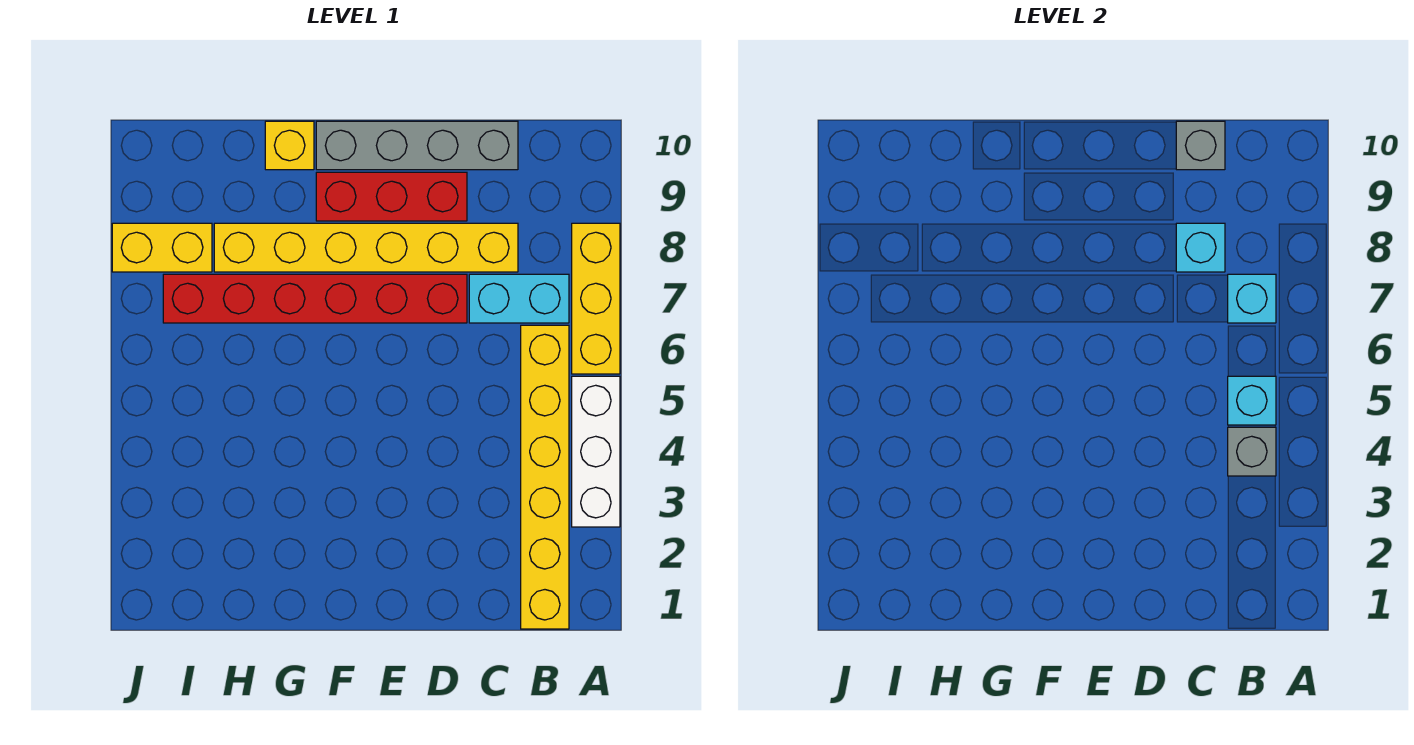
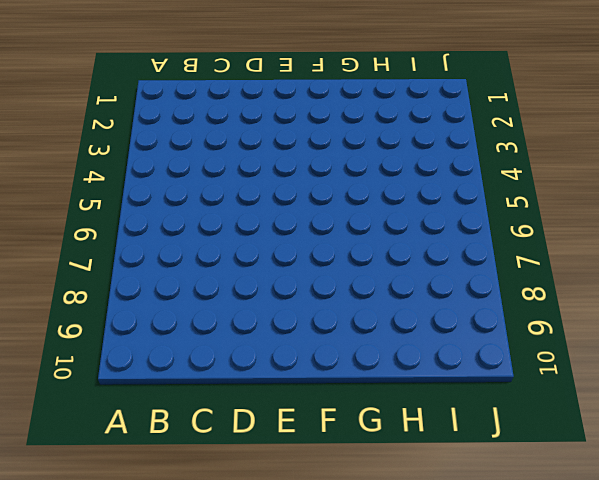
none -> white brick A3:A5 level 1
none -> yellow brick A6:A8 level 1
none -> yellow brick B1:B6 level 1

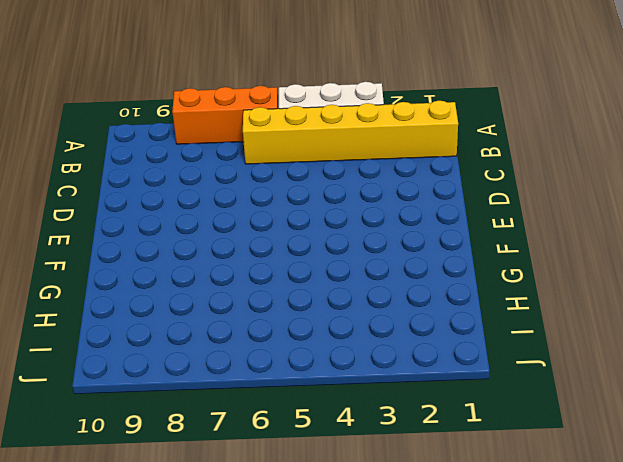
orange brick A6:A8 level 1 -> yellow brick A6:A8 level 1
none -> cyan brick B7:C7 level 1
none -> yellow brick C8:H8 level 1
none -> grey brick C10:F10 level 1

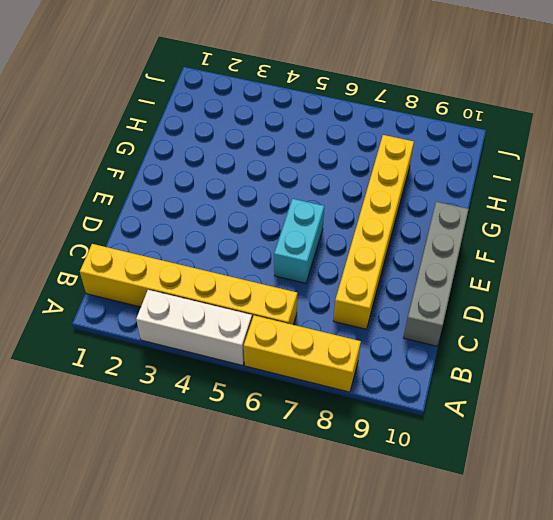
cyan brick D6:E6 level 1 -> cyan brick B7:C7 level 1
none -> red brick D7:I7 level 1
none -> red brick D9:F9 level 1
none -> yellow brick G10 level 1

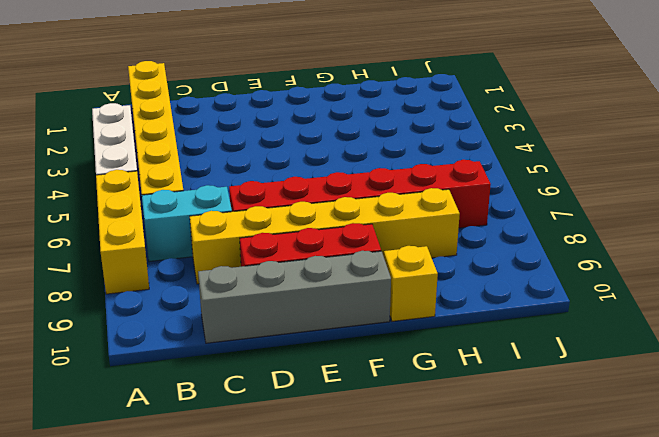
none -> yellow brick I8:J8 level 1
none -> grey brick B4 level 2
none -> cyan brick B5 level 2

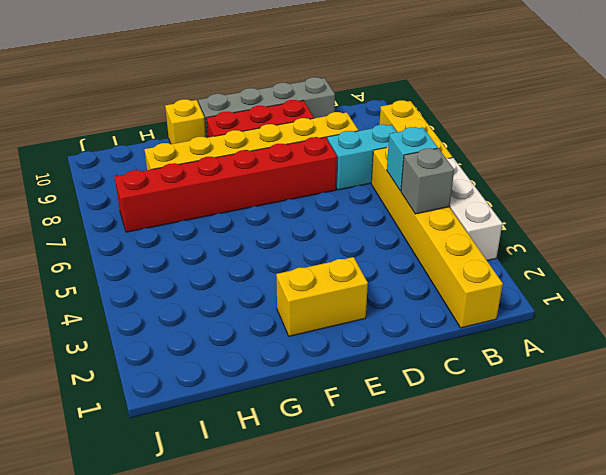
yellow brick E2:F2 level 1 -> yellow brick I8:J8 level 1
none -> cyan brick B7 level 2
none -> cyan brick C8 level 2
none -> grey brick C10 level 2

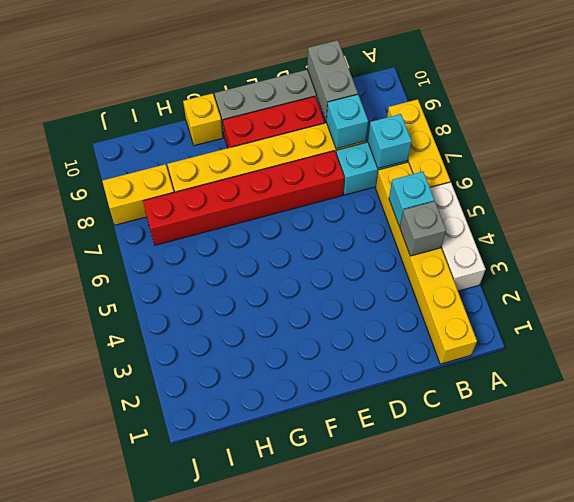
grey brick C9:C10 level 2 -> grey brick C10 level 2

